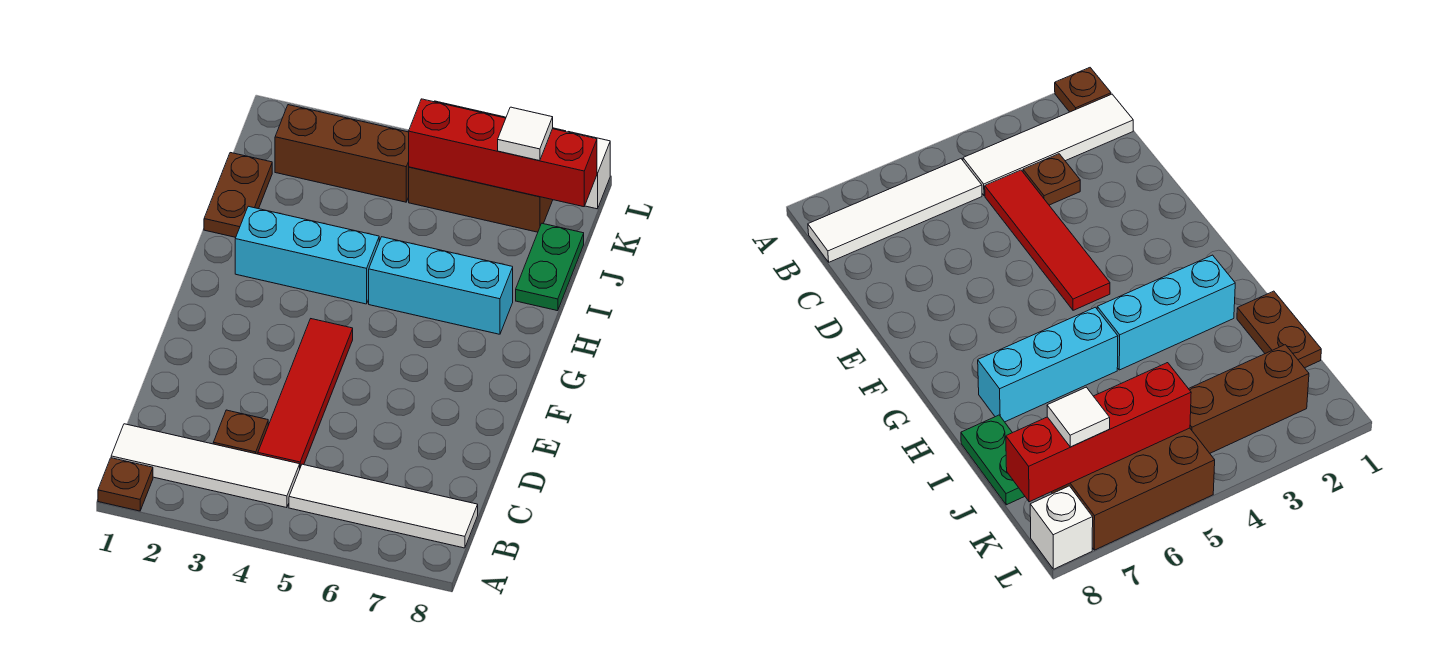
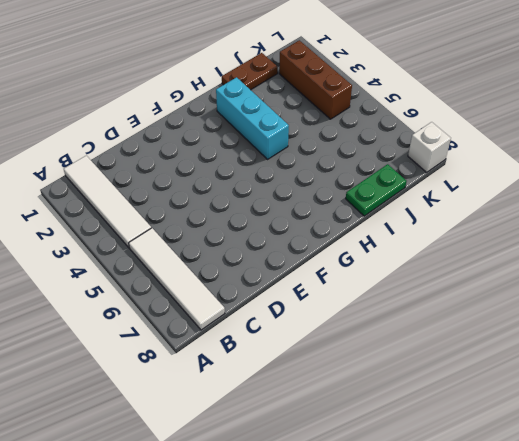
none -> brown plate A1 level 1
none -> brown plate C3 level 1
none -> red tile C4:F4 level 1

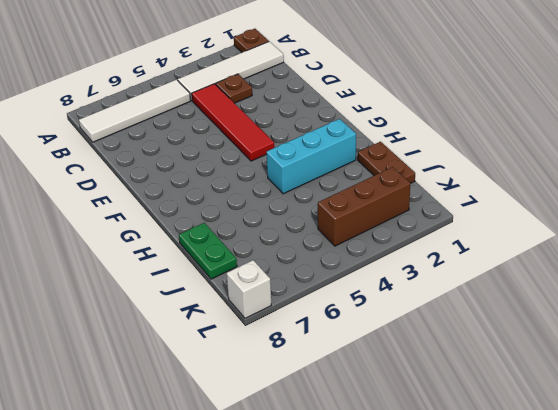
none -> cyan brick H5:H7 level 1
none -> brown brick K5:L7 level 1
none -> red brick K5:K8 level 2

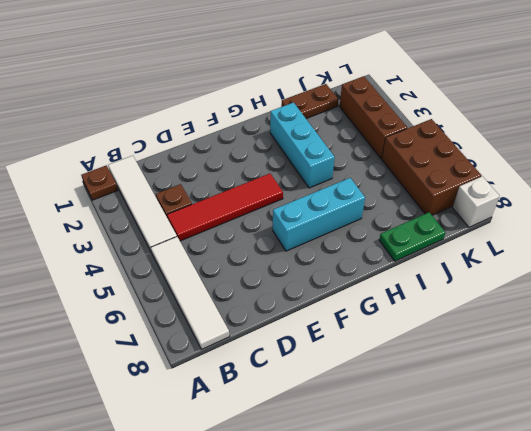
cyan brick F6:H6 level 1 -> cyan brick H5:H7 level 1
none -> red brick K5:K8 level 2
none -> white tile K7 level 3

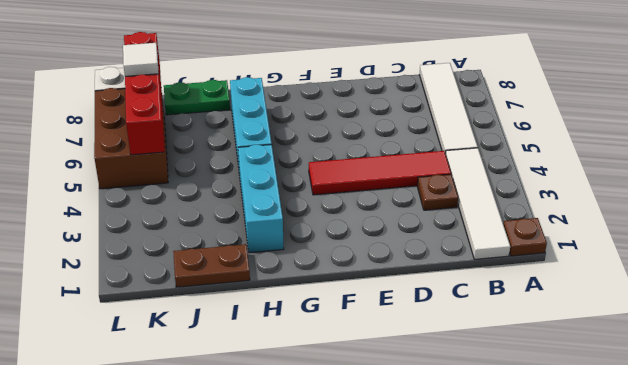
none -> brown brick K2:K4 level 1

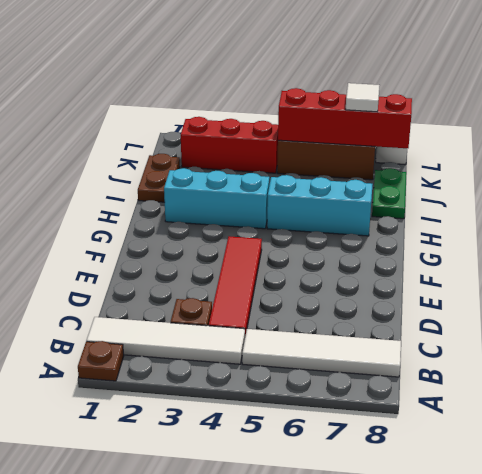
red brick K2:K4 level 1 -> brown brick K2:K4 level 1

